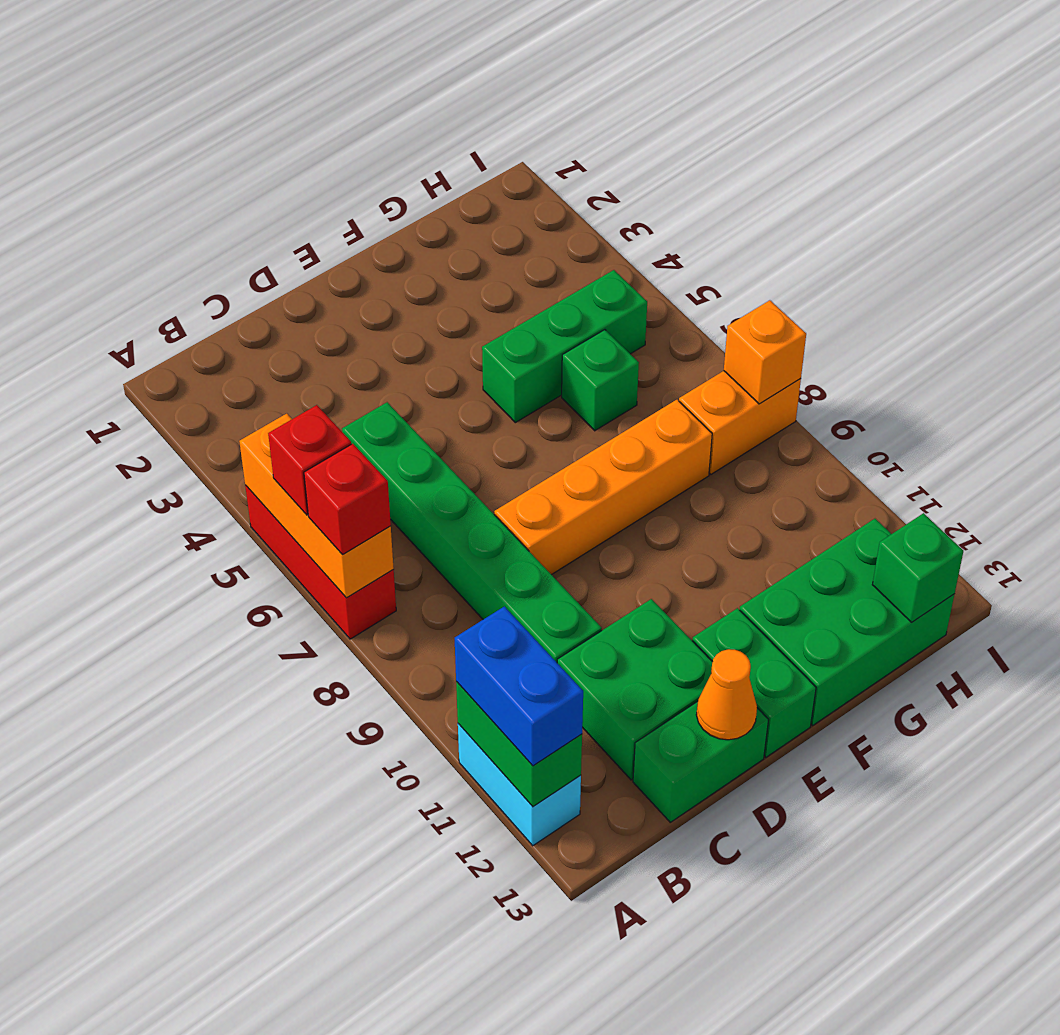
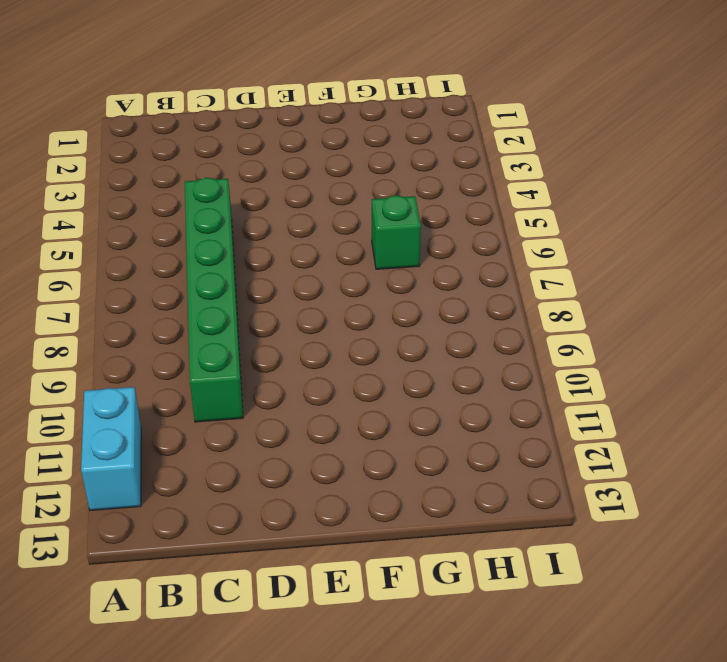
none -> red brick A5:A7 level 1
none -> green brick C11:D12 level 1
none -> green brick C13:D13 level 1

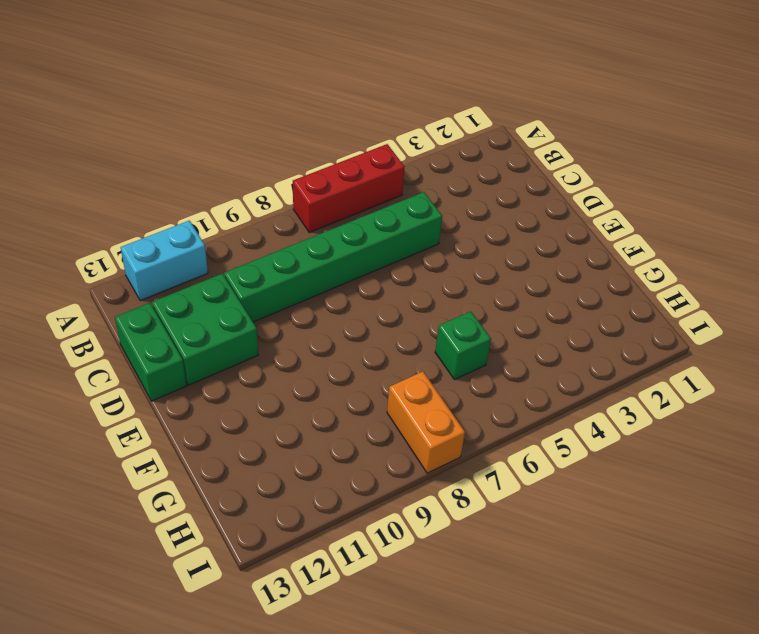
none -> orange brick D8:G8 level 1
none -> green brick E12:E13 level 1
none -> green brick F5:H5 level 1

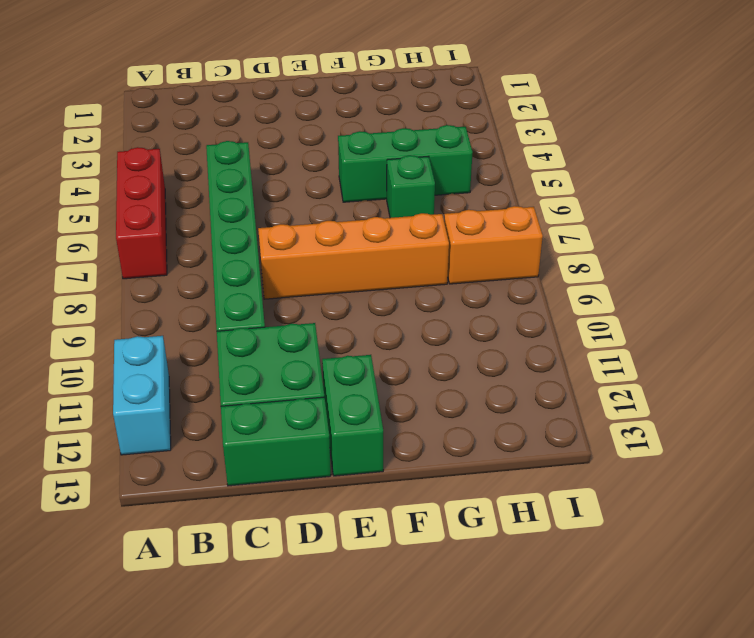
none -> green brick F12:H13 level 1
none -> orange brick A5:A7 level 2
none -> green brick A11:A12 level 2

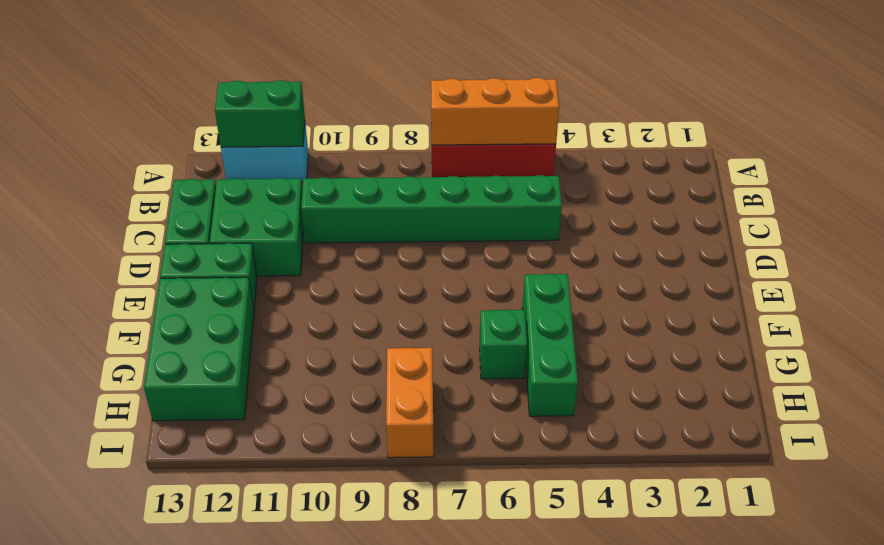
none -> orange brick D8:G8 level 1
none -> orange cone D13 level 2
none -> green brick H13 level 2

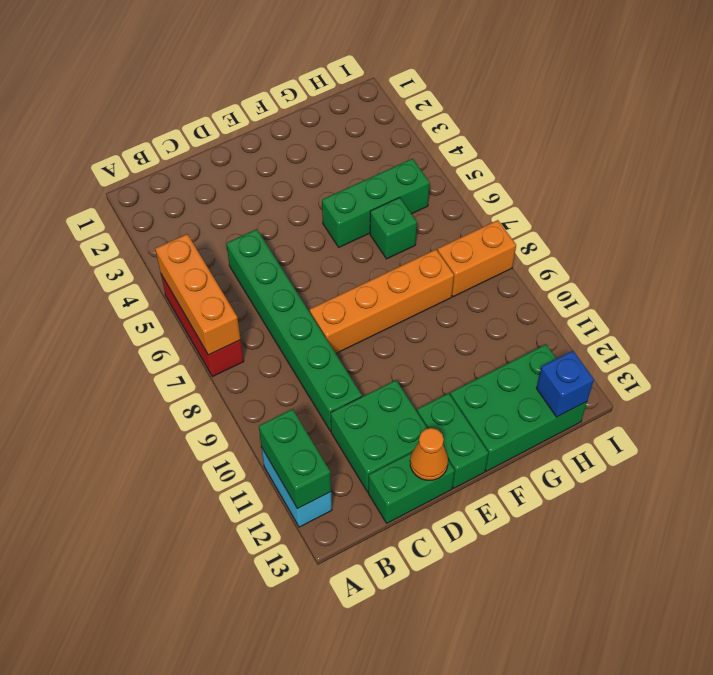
blue brick H13 level 2 -> green brick H13 level 2
none -> orange brick I8 level 2
none -> red brick A6 level 3
none -> red brick A7 level 3

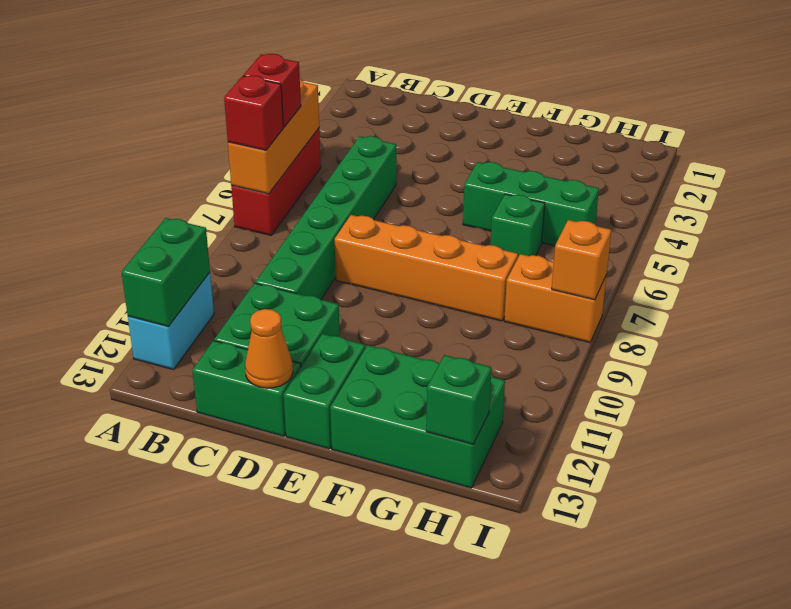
none -> blue brick A11:A12 level 3

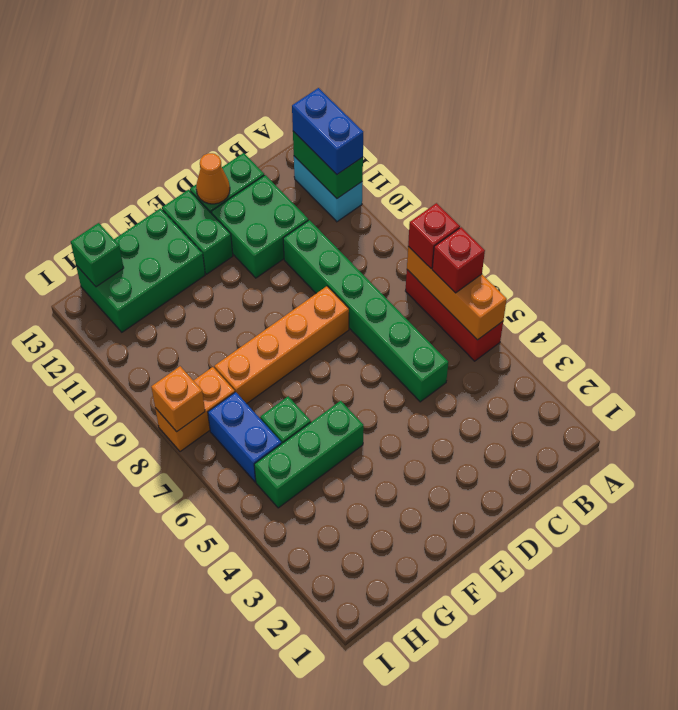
blue brick H6:H7 level 1 -> none

